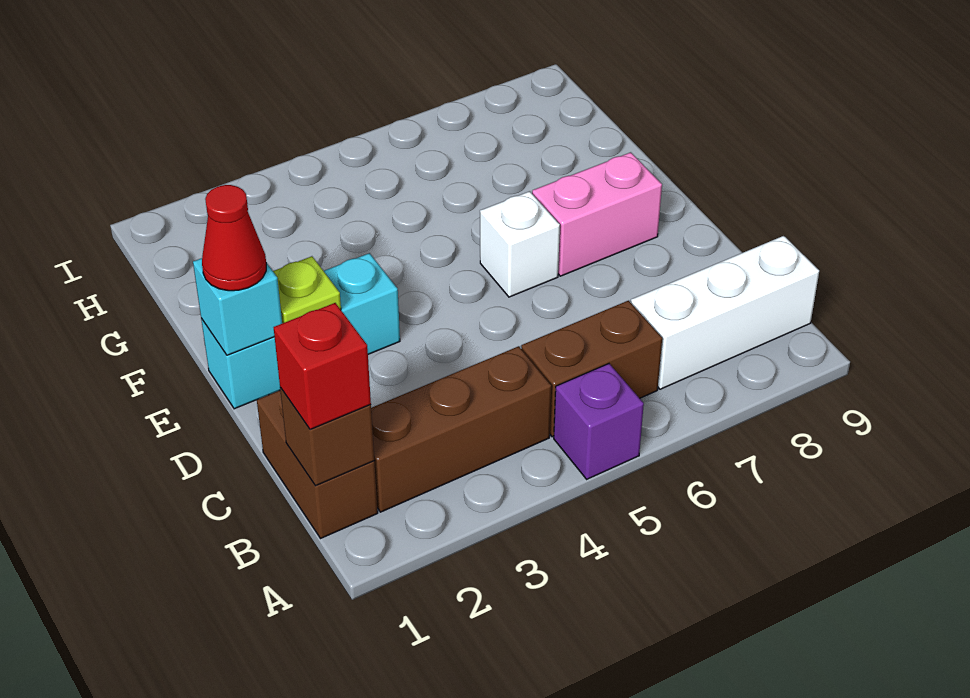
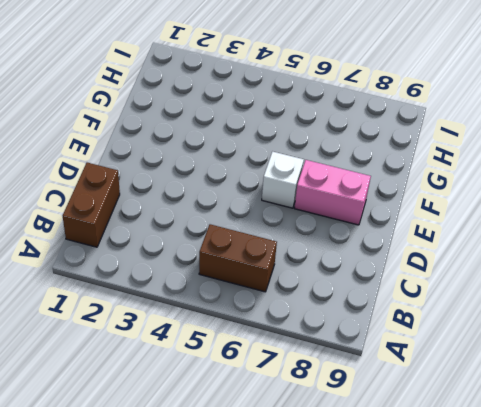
none -> purple brick A5 level 1
none -> brown brick B2:B4 level 1
none -> white brick B7:B9 level 1

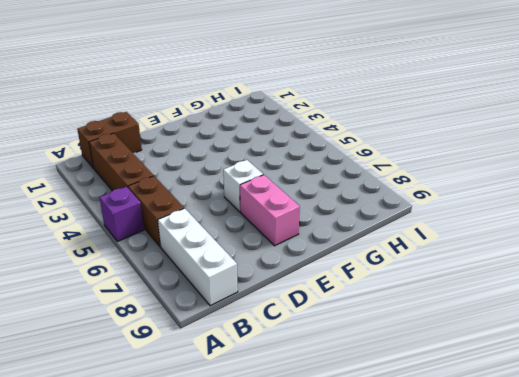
none -> cyan brick E1:E3 level 1
none -> brown brick B1 level 2
none -> cyan brick E1 level 2

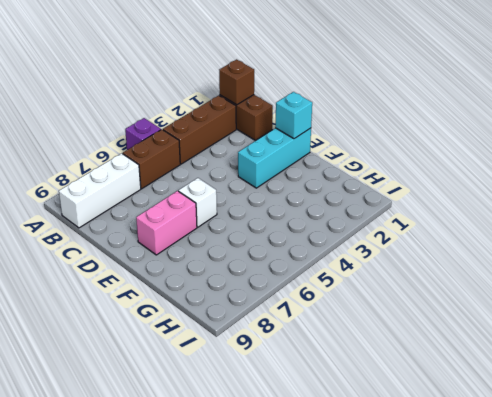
none -> lime plate E2 level 2
none -> red brick B1 level 3
none -> red cone E1 level 3

